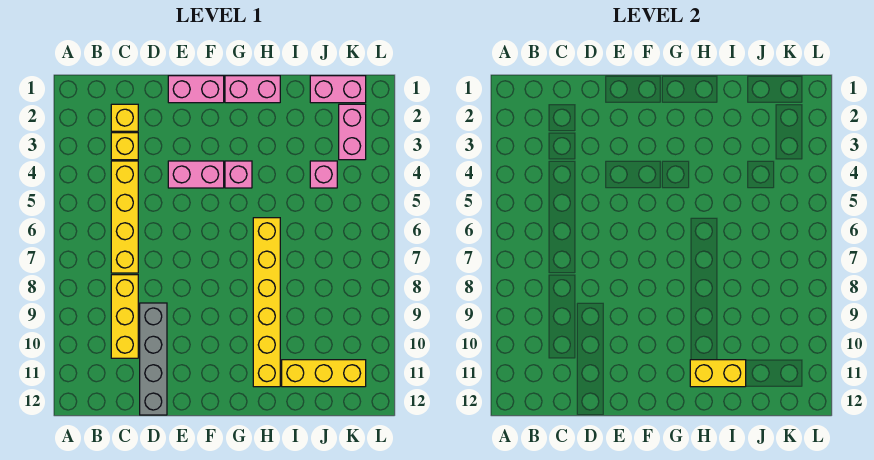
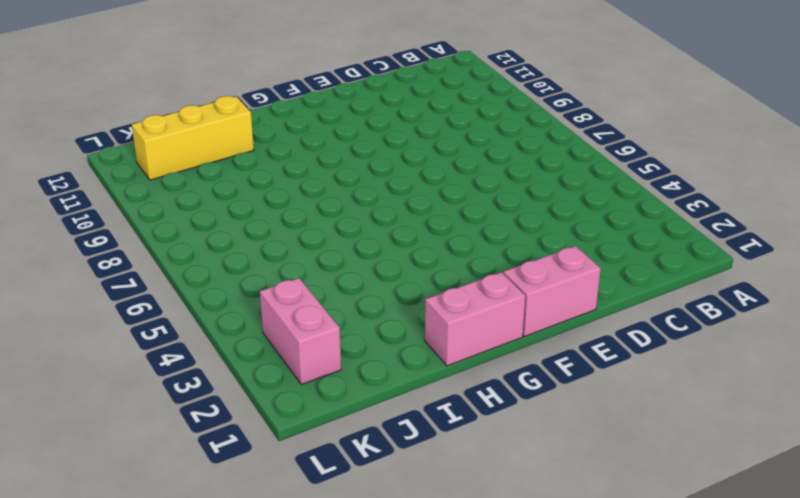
none -> yellow brick C2 level 1
none -> yellow brick C3 level 1
none -> yellow brick C4:C7 level 1

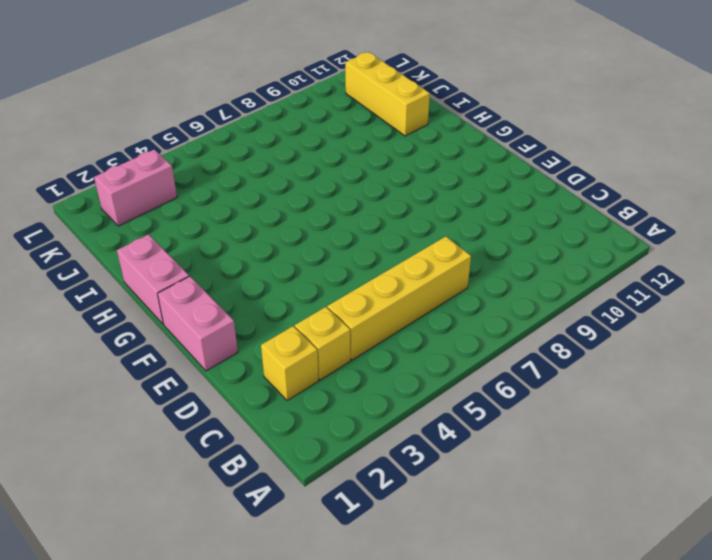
none -> yellow brick C8:C10 level 1
none -> grey brick D9:D12 level 1
none -> pink brick E4:F4 level 1

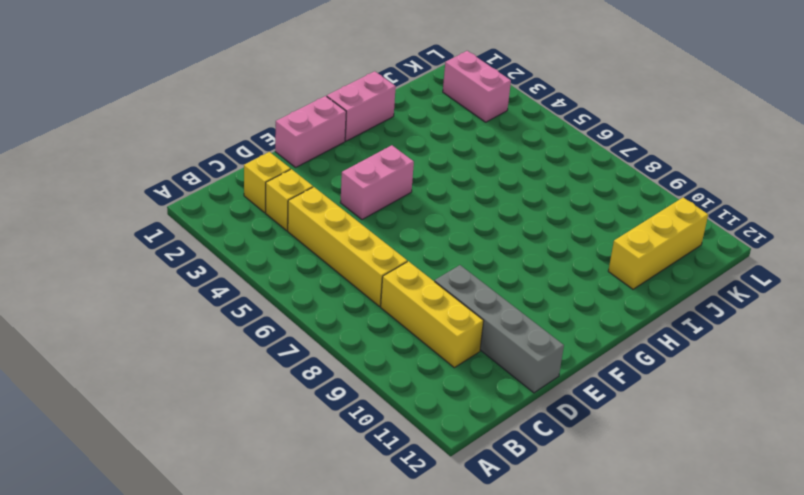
none -> pink brick G4 level 1
none -> yellow brick H6:H11 level 1
none -> pink brick J1:K1 level 1

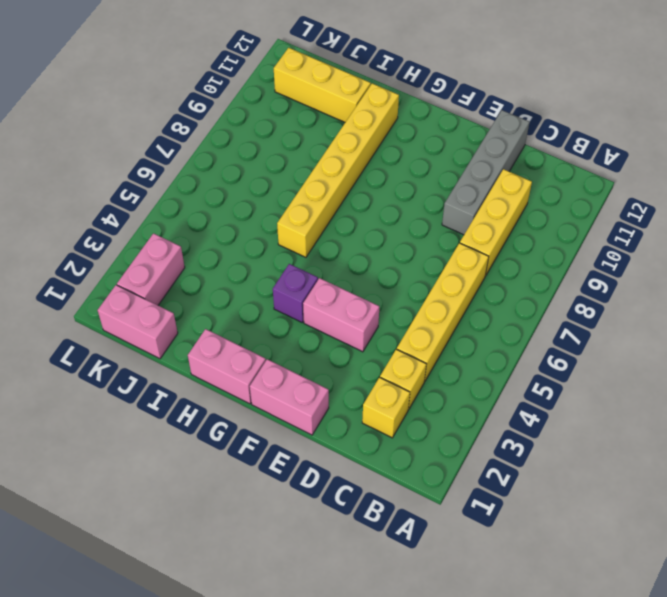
purple brick G4 level 1 -> pink brick G4 level 1
none -> pink brick J4 level 1
none -> yellow brick H11:I11 level 2

